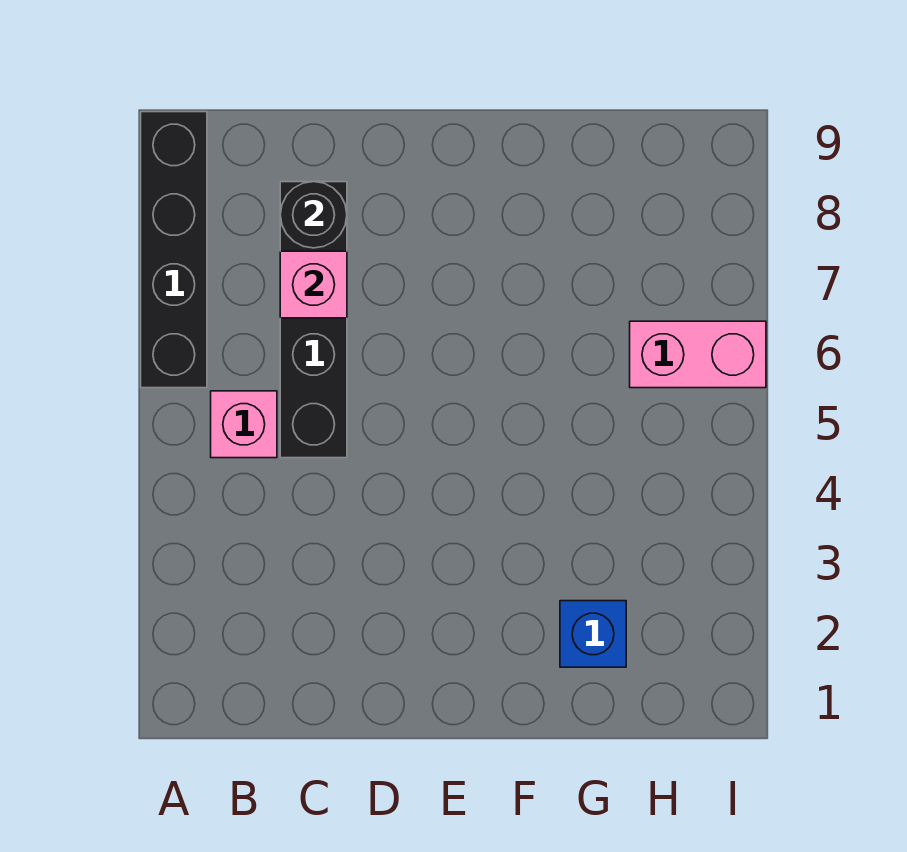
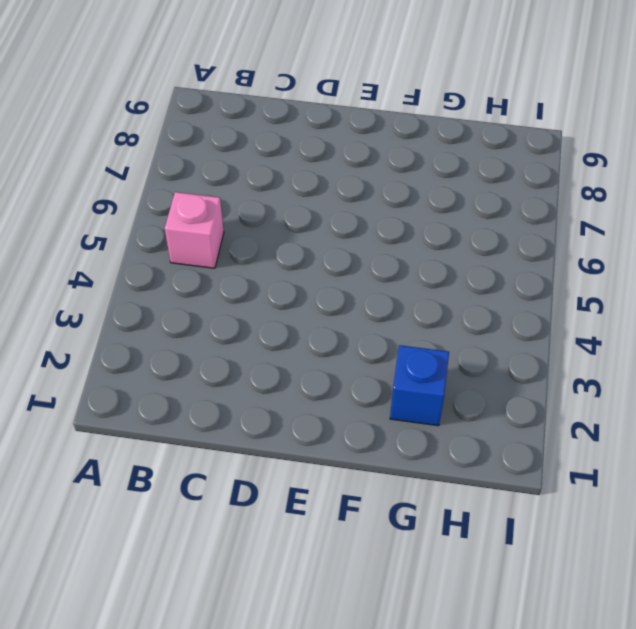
none -> black brick A6:A9 level 1
none -> black brick C5:C8 level 1

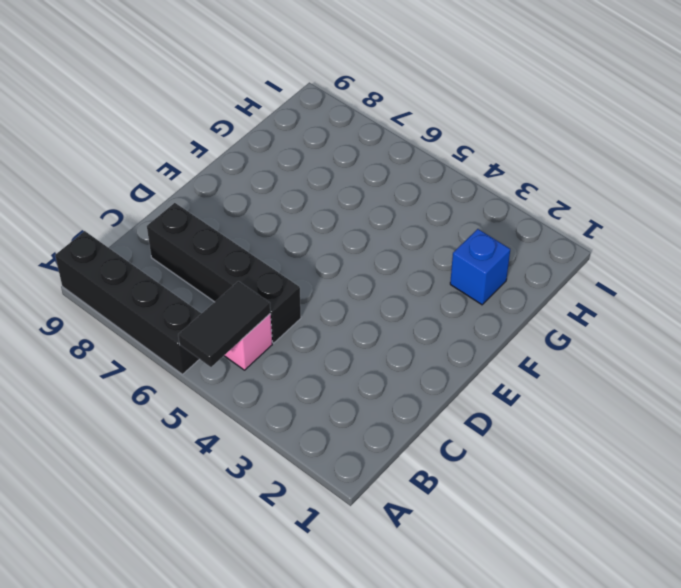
black tile A5:B5 level 2 -> none
none -> pink brick H6:I6 level 1
none -> pink brick C7 level 2

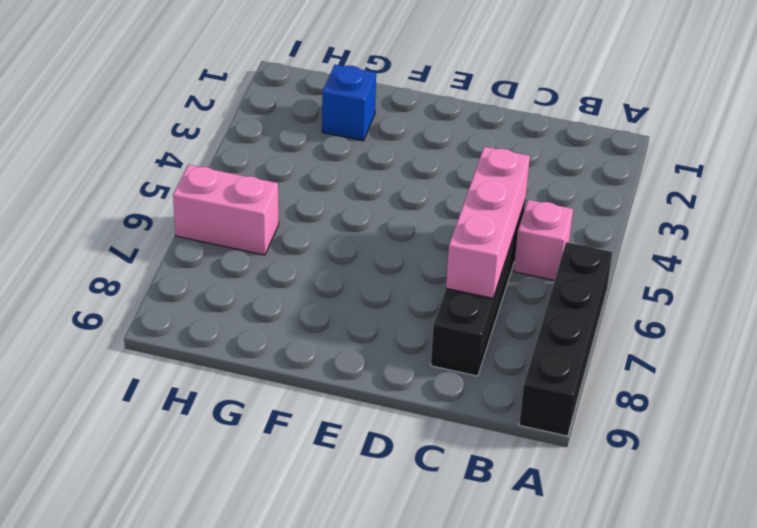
pink brick C5:C7 level 2 -> pink brick C7 level 2
none -> black round brick C8 level 2

